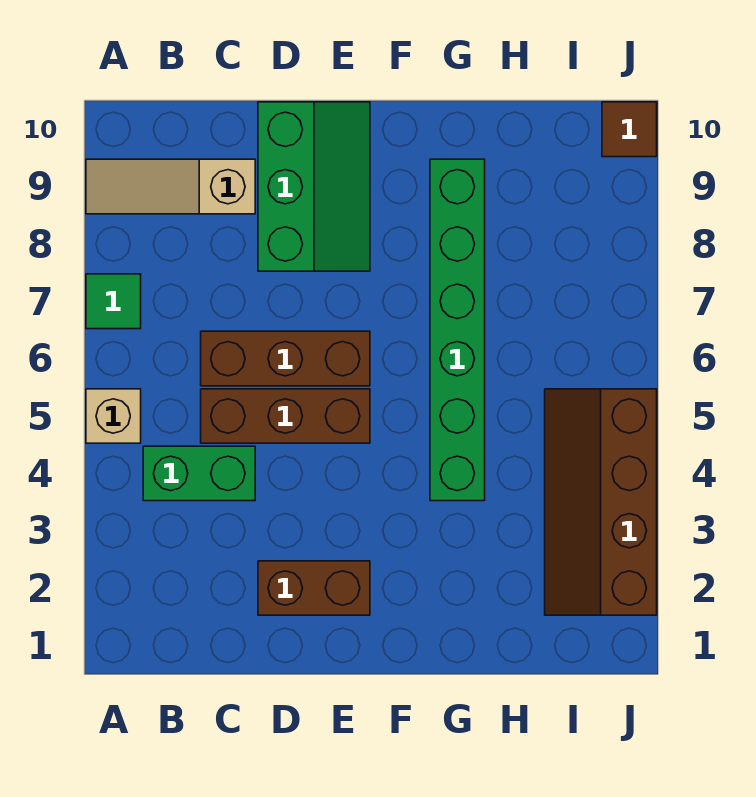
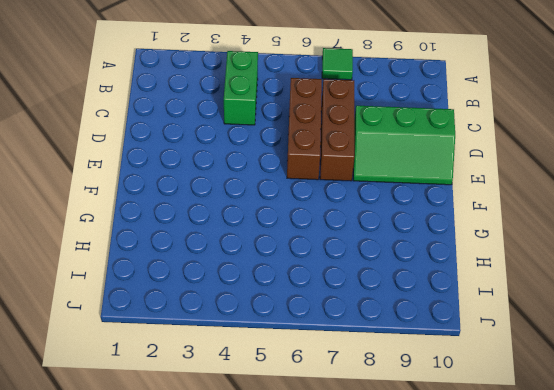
brown brick C7:E7 level 1 -> brown brick C5:E5 level 1
none -> tan brick A5 level 1
none -> tan slope A9:C9 level 1 top C

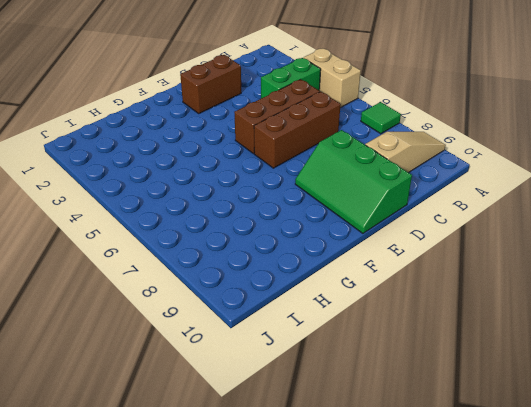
tan brick A4:A5 level 1 -> tan brick A5 level 1
none -> green brick G4:G9 level 1
none -> brown slope I2:J5 level 1 top J

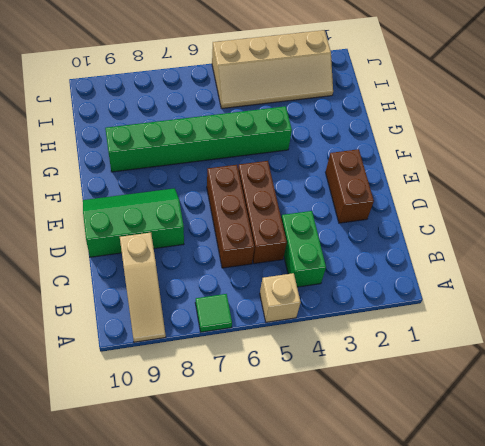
tan slope I2:J5 level 1 top J -> brown slope I2:J5 level 1 top J
none -> brown tile J10 level 1

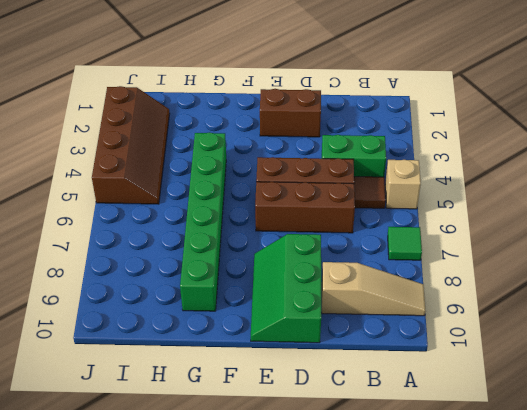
brown tile B5 level 1 -> brown tile J10 level 1

